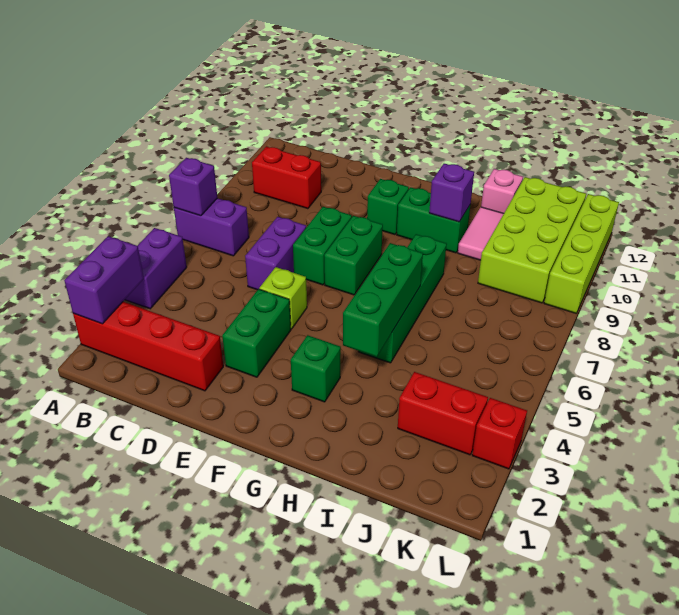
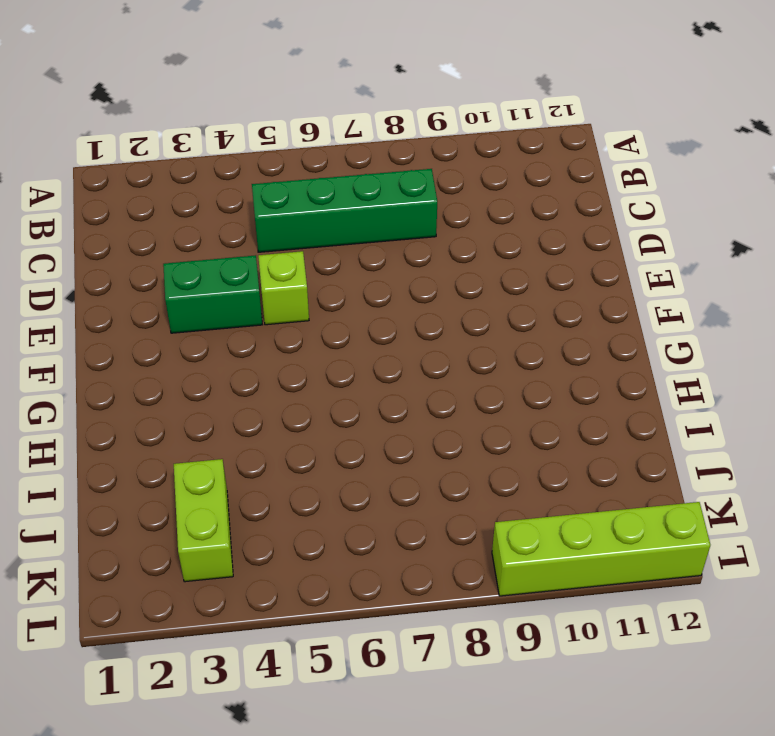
green brick C5:C8 level 1 -> green brick H5:H8 level 1
lime brick J3:K3 level 1 -> red brick J3:K3 level 1
none -> red brick A2:D2 level 1
none -> purple brick A4:A5 level 1
none -> purple brick A7:B7 level 1

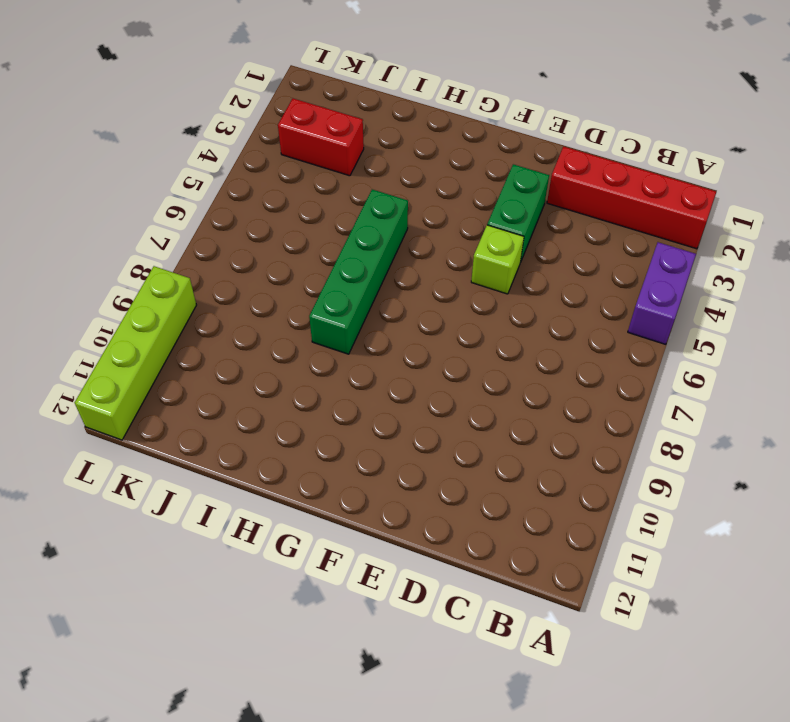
none -> purple brick A7:B7 level 1
none -> red brick B10:C10 level 1
none -> purple brick D6:D7 level 1

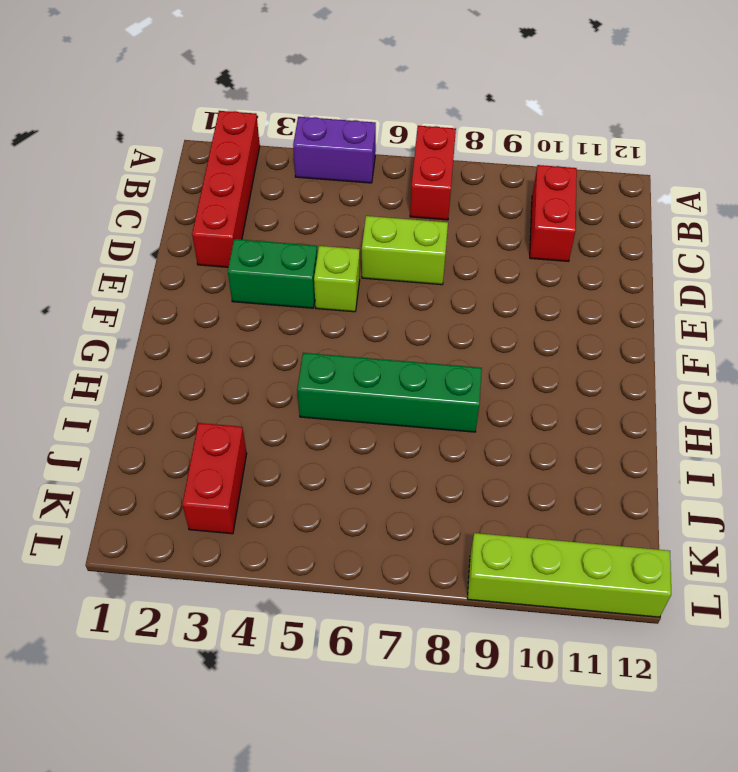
red brick A7:B7 level 1 -> purple brick A7:B7 level 1
lime brick D6:D7 level 1 -> purple brick D6:D7 level 1
none -> green brick E7:E8 level 1
none -> green brick F7:F8 level 1
none -> green brick F10 level 1

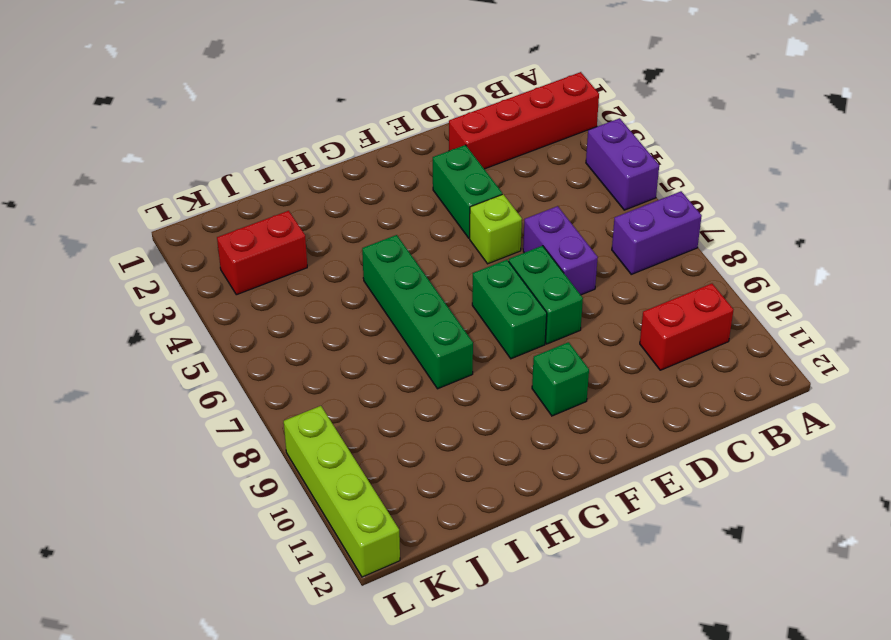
none -> green brick G3 level 1
none -> green brick G10:H10 level 1
none -> pink tile I10:I11 level 1

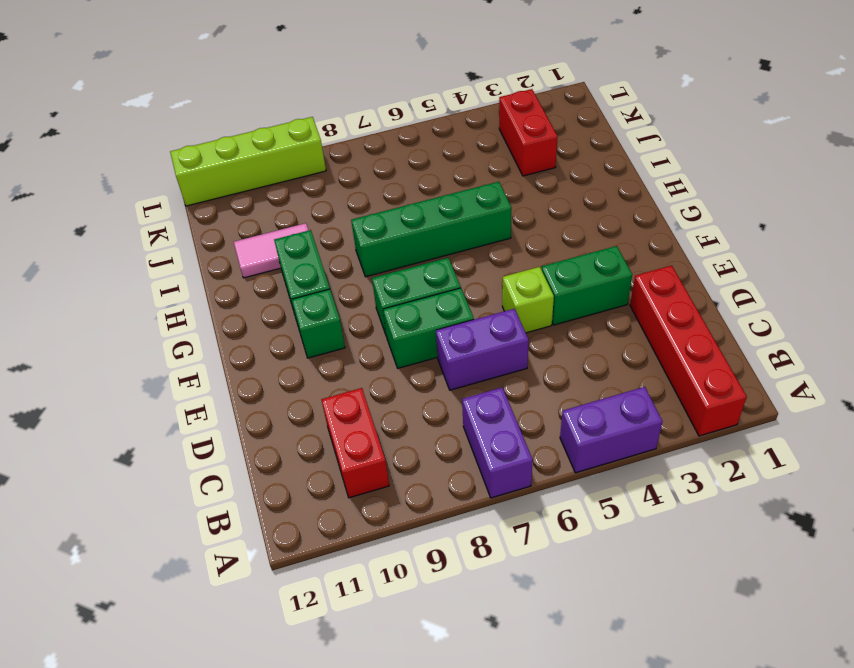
none -> green brick G3 level 1
none -> pink brick I12 level 1
none -> lime brick J9:K12 level 1

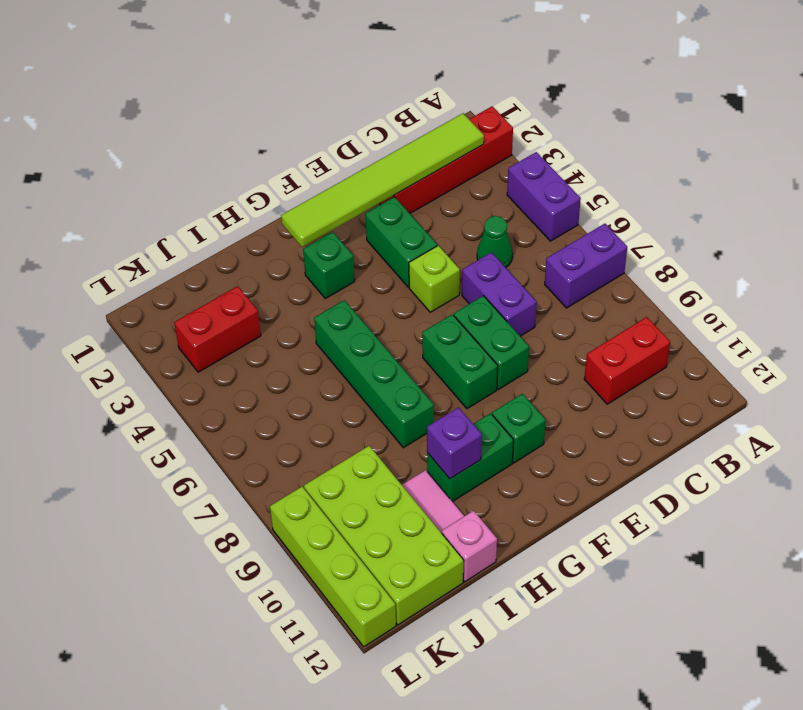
lime tile B2:G2 level 2 -> none
green cone C5 level 1 -> none
none -> red brick L3 level 1
none -> purple brick A2:A3 level 2
none -> purple brick A7 level 2

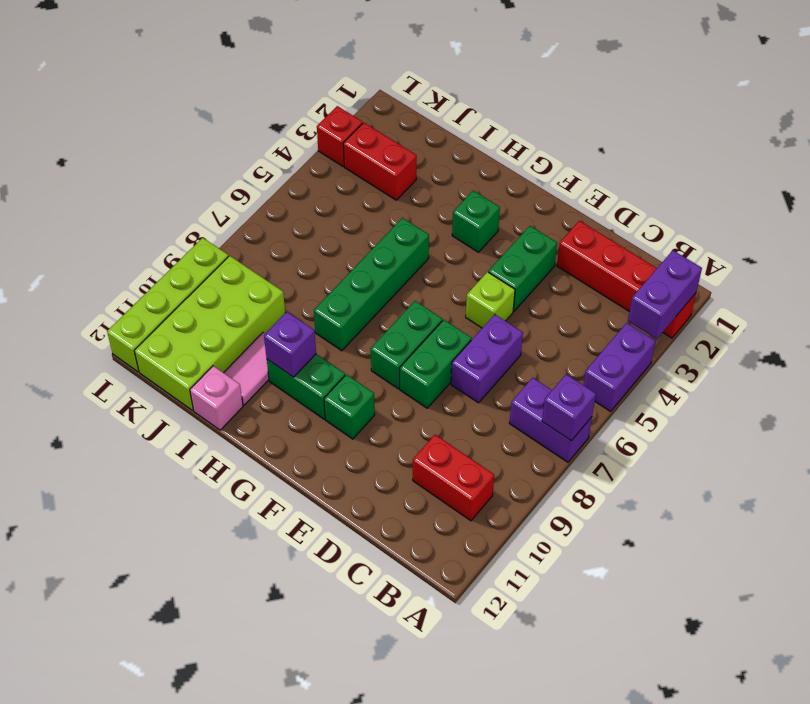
none -> green brick H4:H6 level 2

